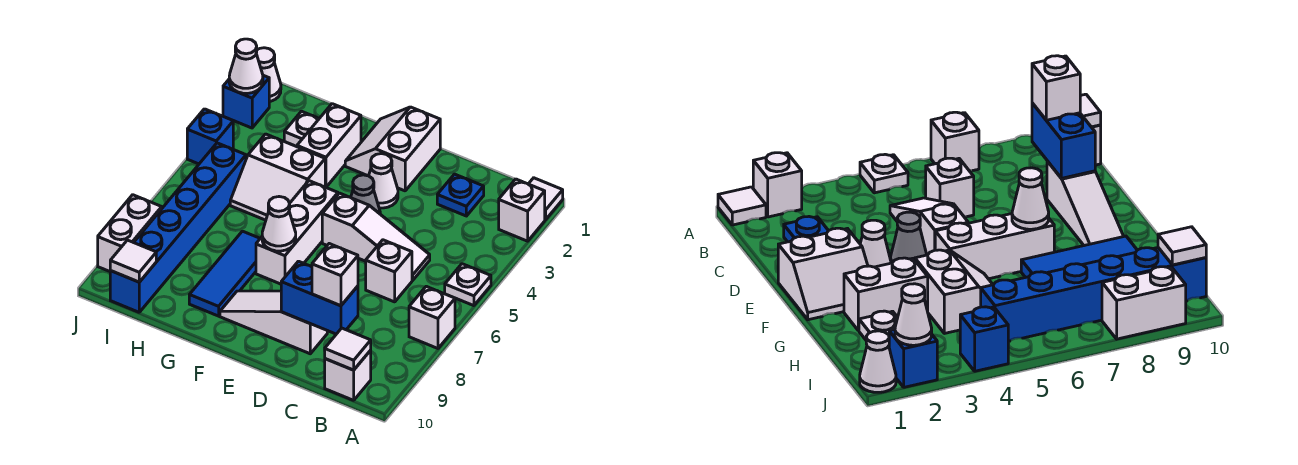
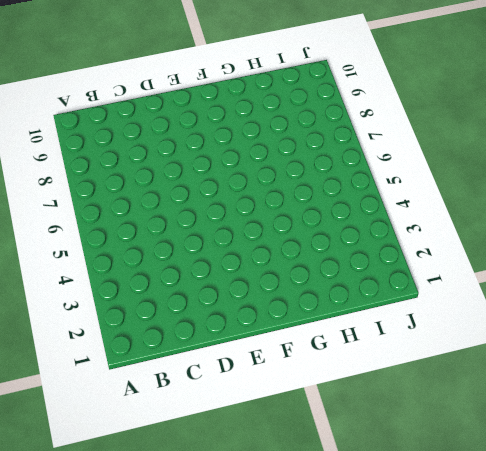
none -> white tile A1 level 1
none -> white brick A2 level 1
none -> white plate A5 level 1

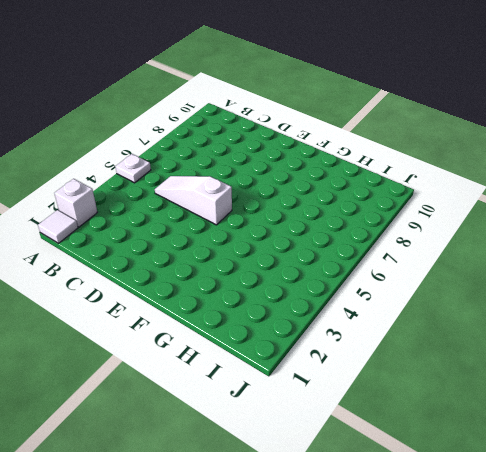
none -> white brick A7 level 1
none -> white brick B10 level 1
none -> blue plate C2 level 1

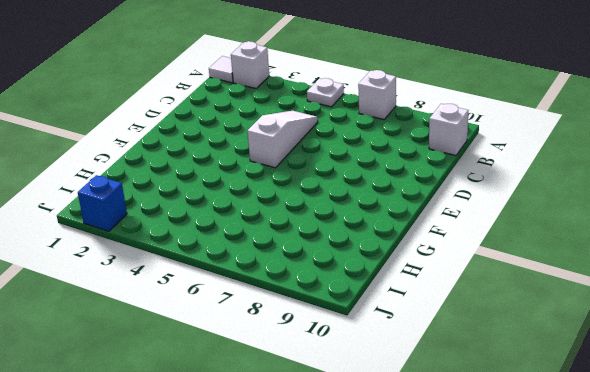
none -> blue plate C2 level 1
none -> white brick C6 level 1
none -> white slope D9:F9 level 1 top D

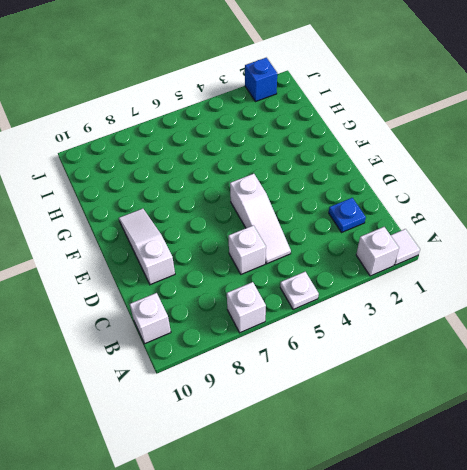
none -> white slope E1:F2 level 1 top E
none -> white cone E3 level 1
none -> grey cone E4 level 1

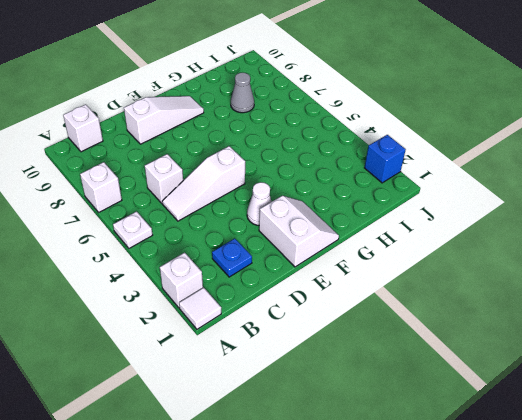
grey cone H8 level 1 -> grey cone E4 level 1
none -> white brick F5:F7 level 1
none -> white brick G2:G3 level 1
none -> white slope G4:H5 level 1 top 4

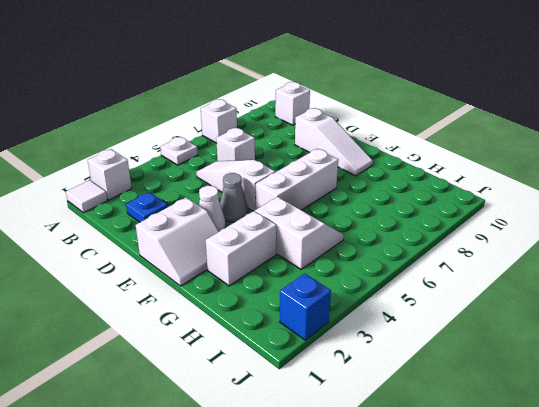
none -> blue tile G7:G9 level 1
none -> white plate H2 level 1
none -> blue brick I5:I10 level 1

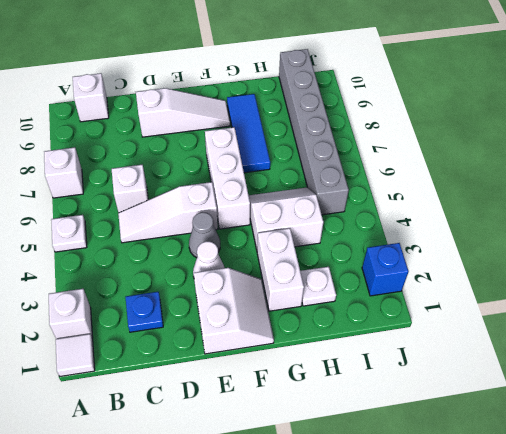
grey brick I5:I10 level 1 -> blue brick I5:I10 level 1
none -> white cone J1 level 1
none -> blue brick J4 level 1
none -> white brick J8:J9 level 1

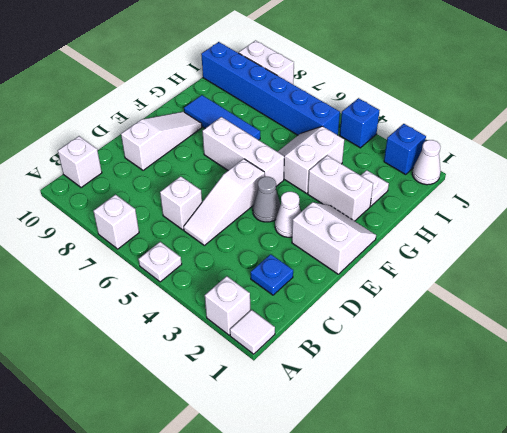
none -> white tile B10 level 2
none -> blue brick C9:D9 level 2
none -> white cone F7 level 2

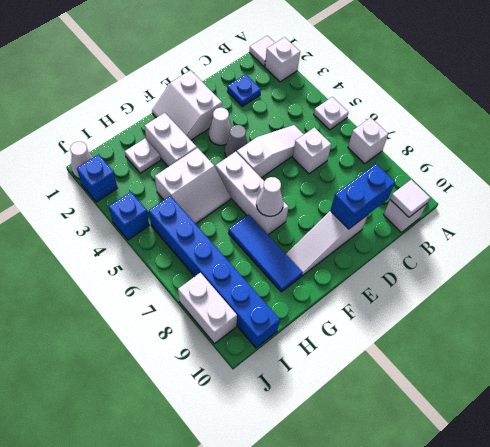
none -> white tile I10 level 2
none -> white cone J2 level 2
none -> white brick C9 level 3

